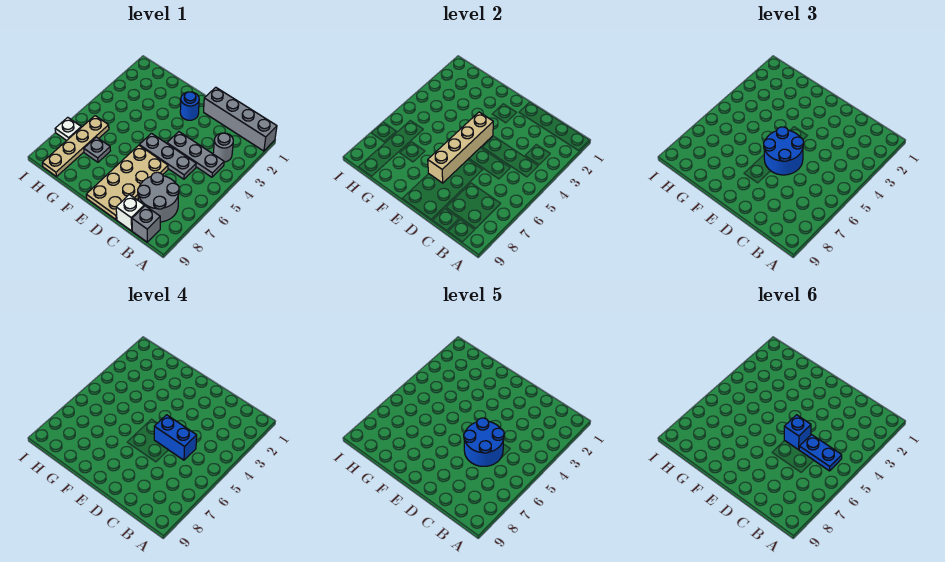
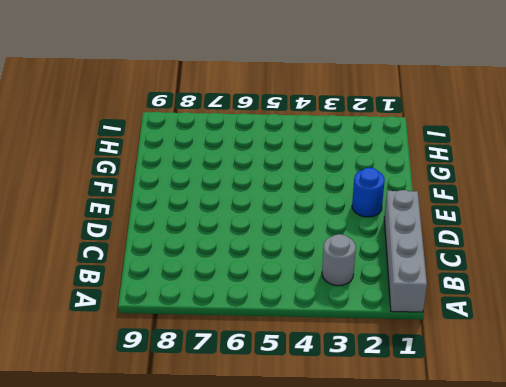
none -> grey plate B4:D4 level 1
none -> grey round brick B7:C8 level 1
none -> grey brick B9 level 1

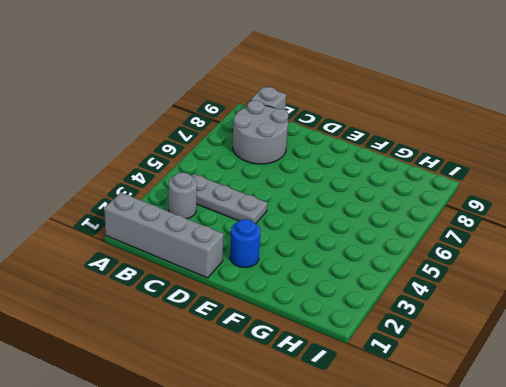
none -> grey plate C5:E5 level 1
none -> white brick C9 level 1
none -> tan plate D6:E9 level 1

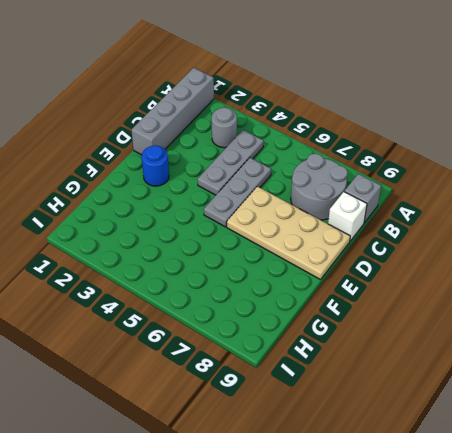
none -> grey plate G7 level 1
none -> tan plate H6:H9 level 1
none -> white plate I7 level 1

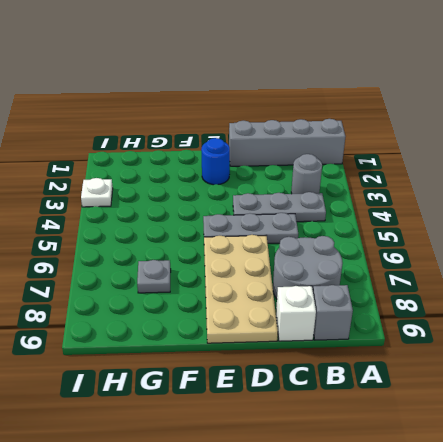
white plate I3 level 1 -> white plate I7 level 1
none -> tan plate H6:H9 level 1
none -> tan brick E4:E7 level 2
none -> blue round brick D5:E6 level 3

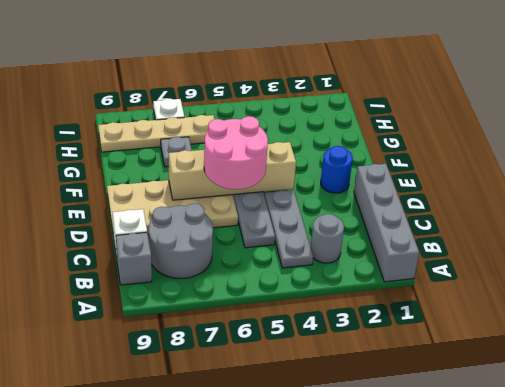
pink round brick D5:E6 level 3 -> blue round brick D5:E6 level 3
none -> blue brick C5:D5 level 4
none -> blue round brick C5:D6 level 5
none -> blue plate B5:C5 level 6

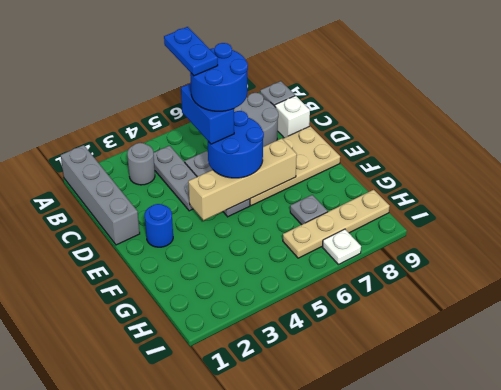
none -> blue brick D5 level 6

